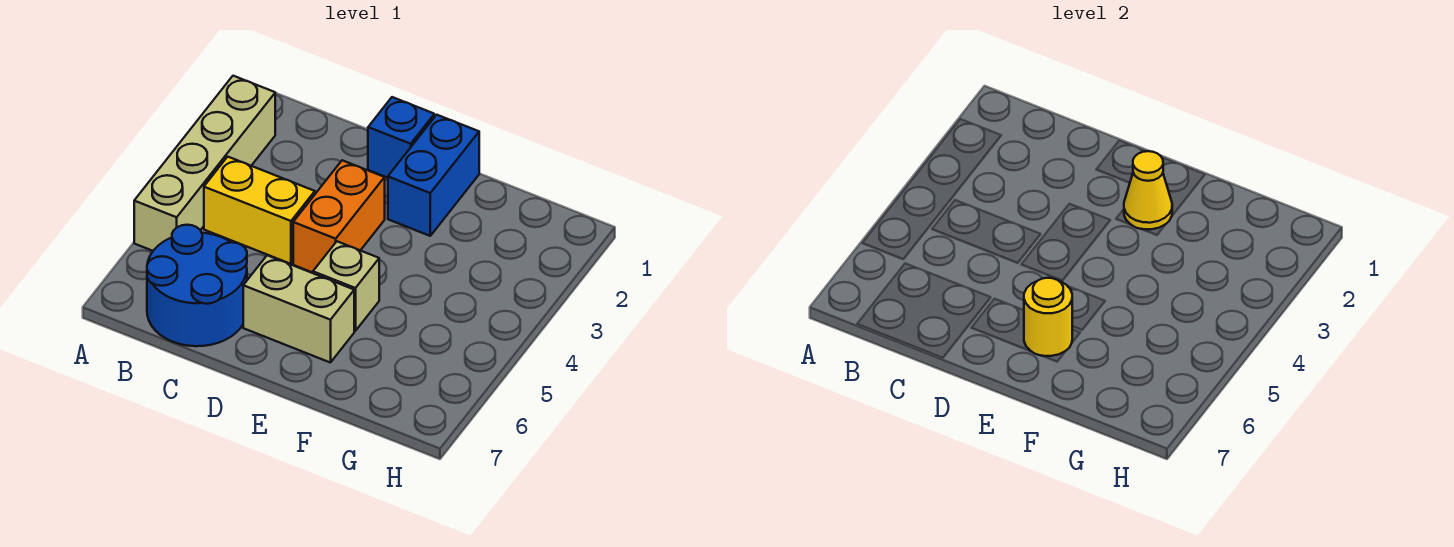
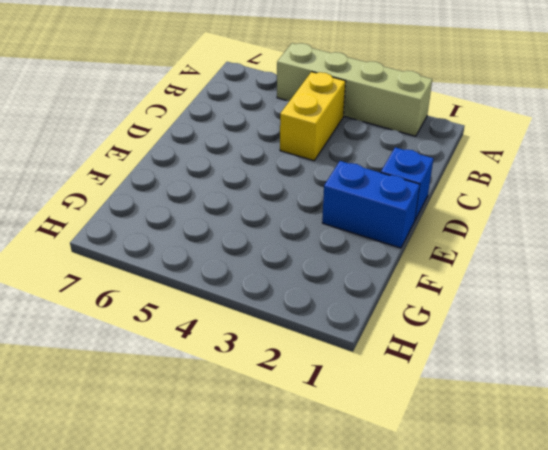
none -> blue round brick B6:C7 level 1
none -> orange brick D3:D4 level 1

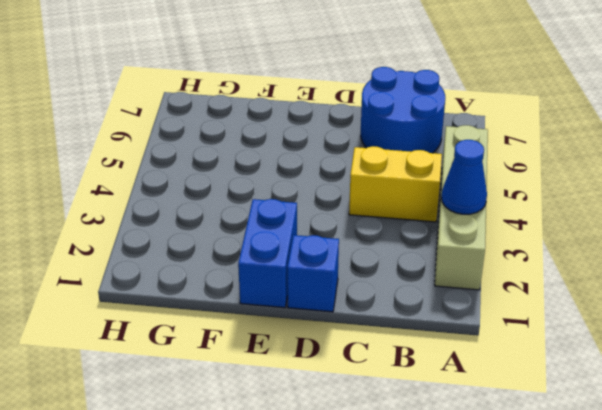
blue cone A3 level 2 -> none
none -> orange brick D3:D4 level 1
none -> tan brick D6:E6 level 1

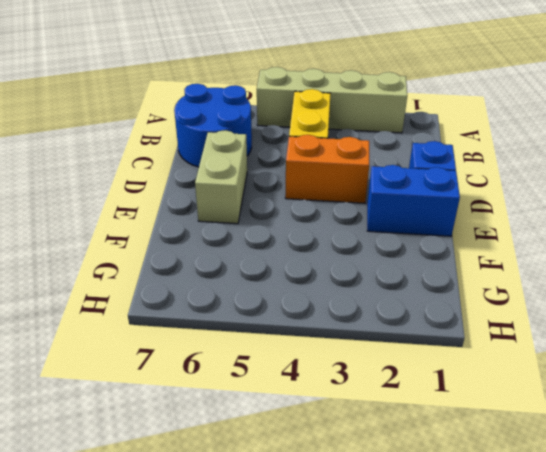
none -> tan brick E5 level 1
none -> yellow cone E2 level 2

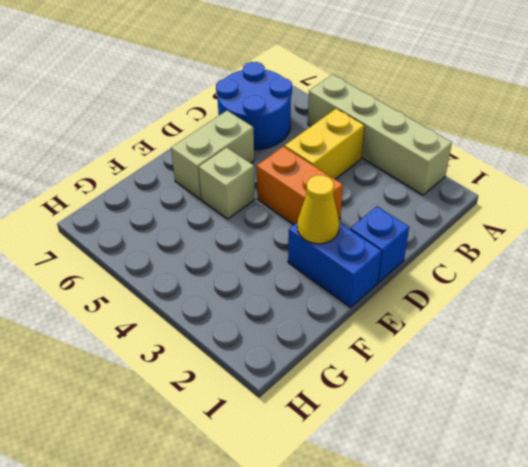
none -> yellow round brick E6 level 2

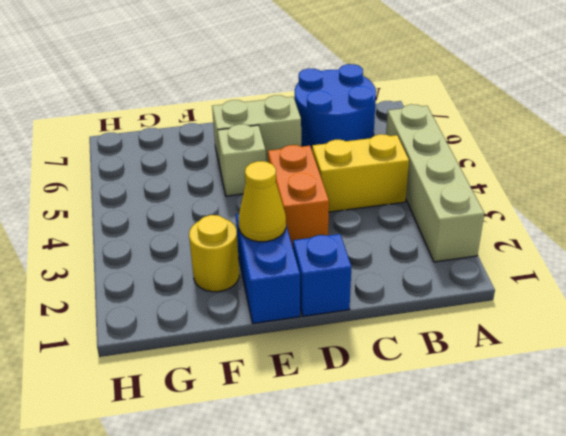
yellow round brick F2 level 1 -> yellow round brick E6 level 2

